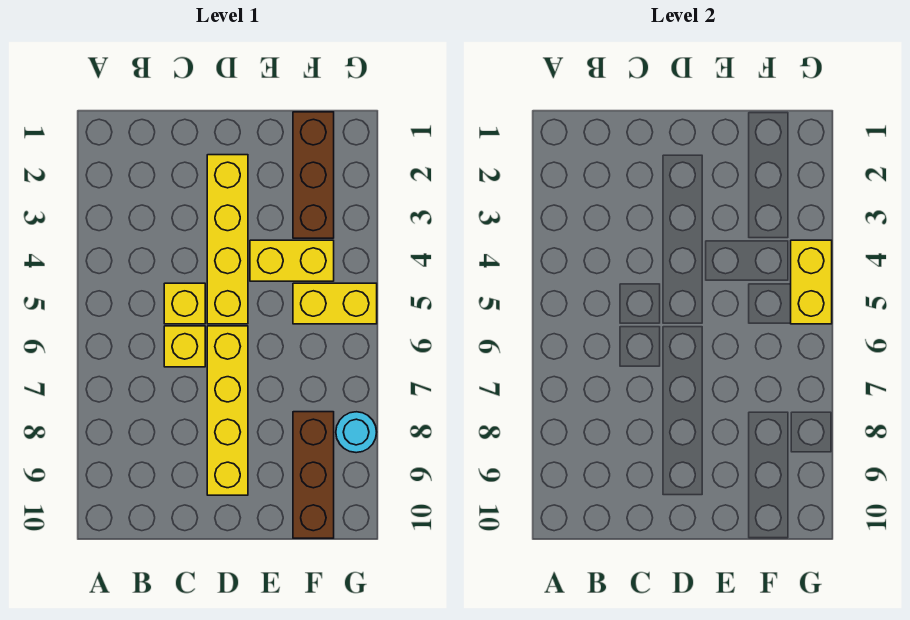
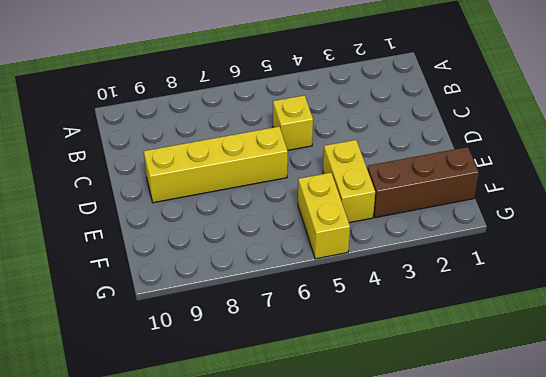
none -> yellow brick C6 level 1
none -> yellow brick D2:D5 level 1

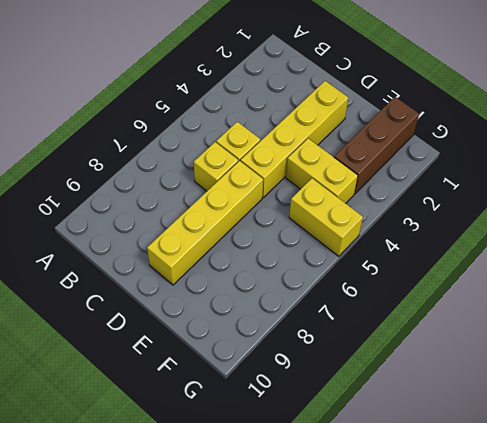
none -> brown brick F8:F10 level 1
none -> cyan round brick G8 level 1

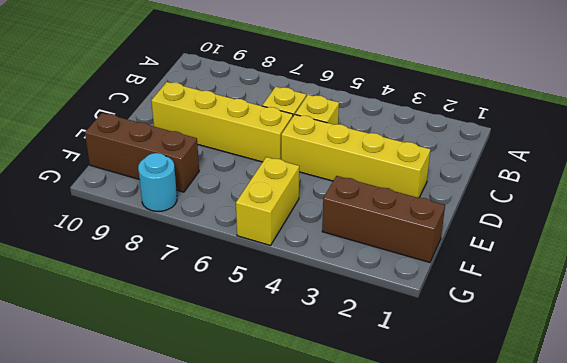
none -> yellow brick E4:F4 level 1
none -> yellow brick G4:G5 level 2

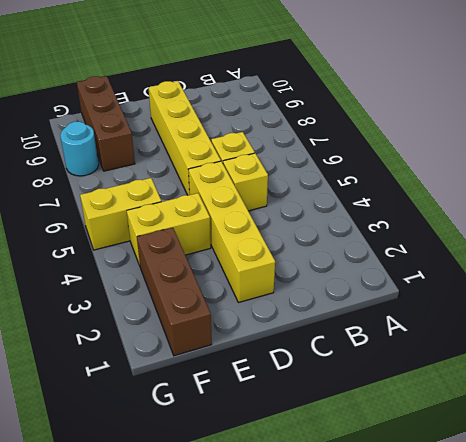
none -> yellow brick G4:G5 level 2

